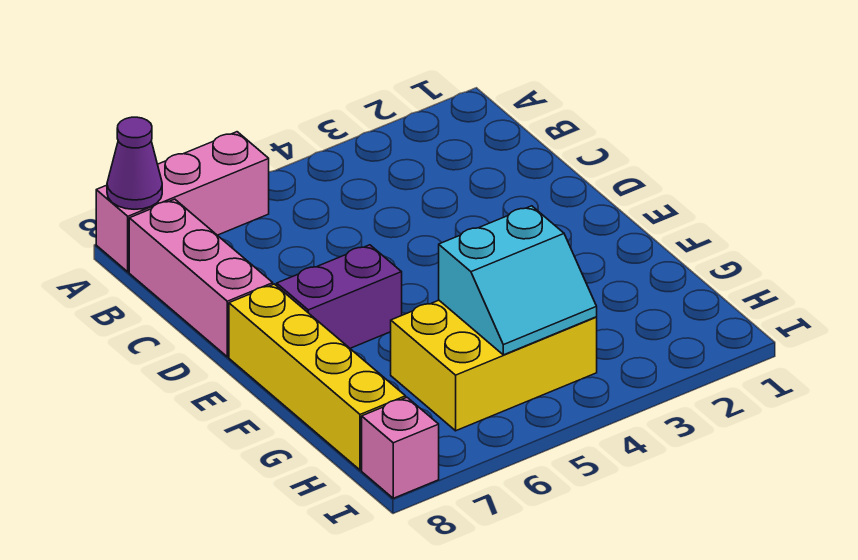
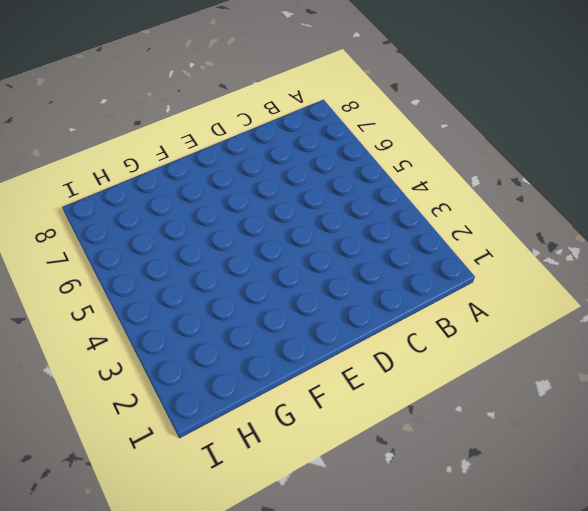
none -> pink brick A6:A8 level 1
none -> pink brick B8:D8 level 1

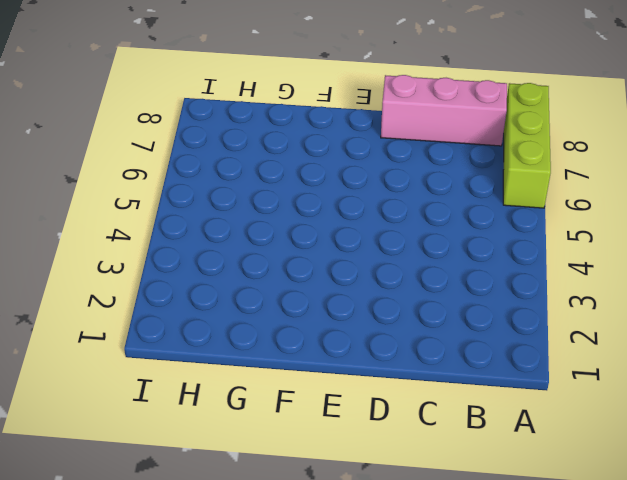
lime brick A6:A8 level 1 -> pink brick A6:A8 level 1
none -> purple brick E6:E7 level 1
none -> yellow brick E8:H8 level 1

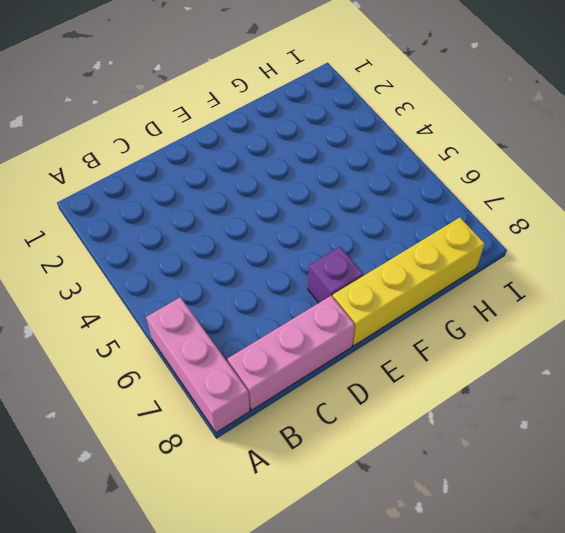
purple brick E7 level 1 -> purple brick E6:E7 level 1
none -> yellow brick G4:H6 level 1
none -> pink brick I8 level 1

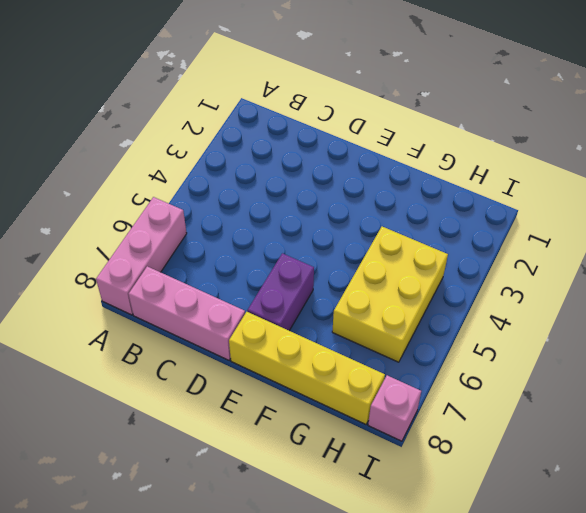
none -> purple cone A8 level 2
none -> cyan slope G4:H5 level 2 top G

